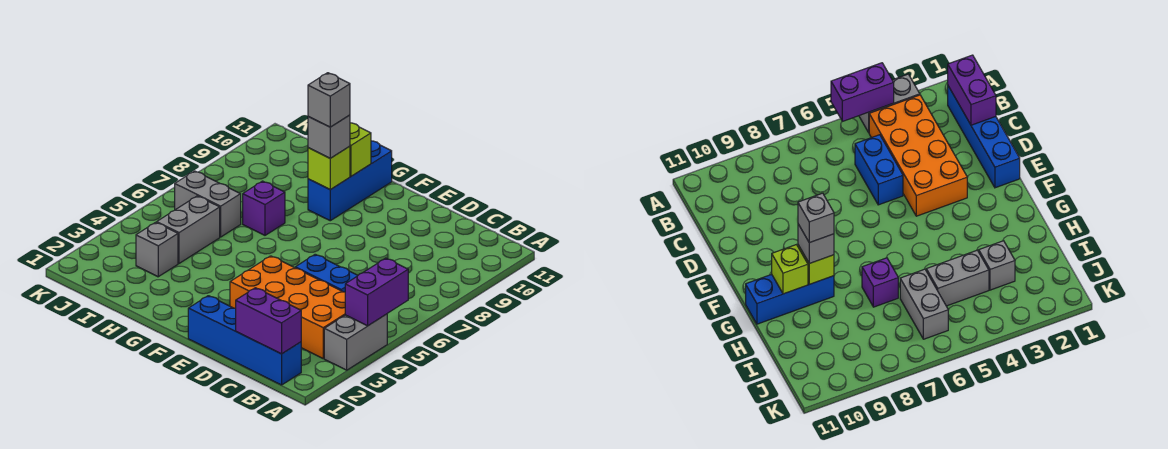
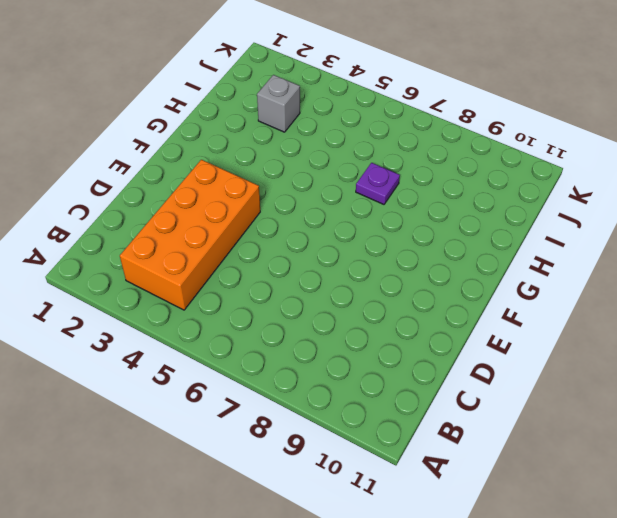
purple plate H7 level 1 -> purple brick H7 level 1
none -> grey brick A3:A4 level 1
none -> blue brick B1:E1 level 1
none -> blue brick C5:D5 level 1

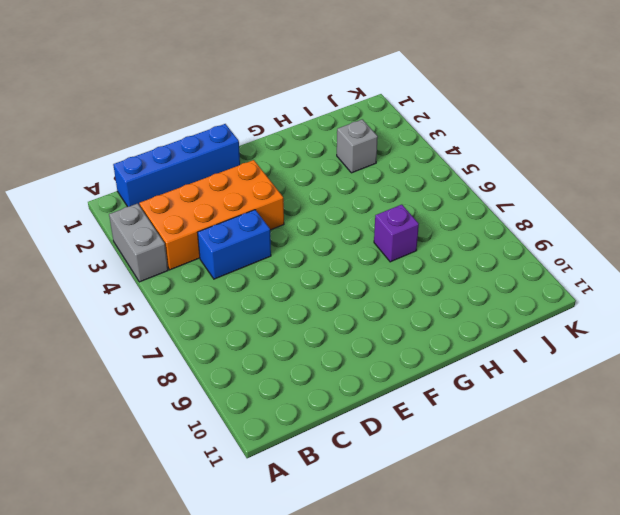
none -> blue brick G9:G11 level 1
none -> grey brick I4:I5 level 1
none -> grey brick I6:J6 level 1

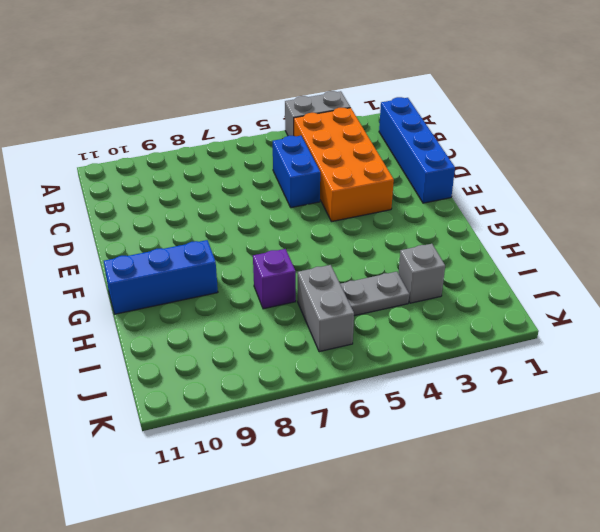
grey plate I4:I5 level 1 -> grey brick I4:I5 level 1
none -> purple brick A4:A5 level 2
none -> purple brick B1:C1 level 2
none -> lime brick G9 level 2

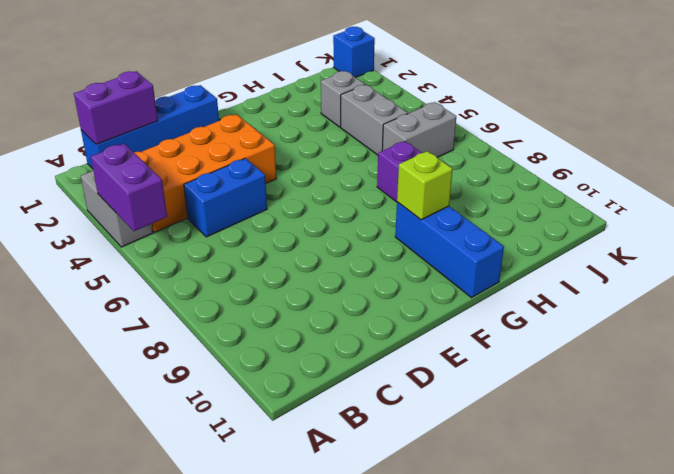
blue brick K1 level 1 -> none
none -> lime brick G10 level 2
none -> grey brick G9 level 3
none -> grey brick G9 level 4

